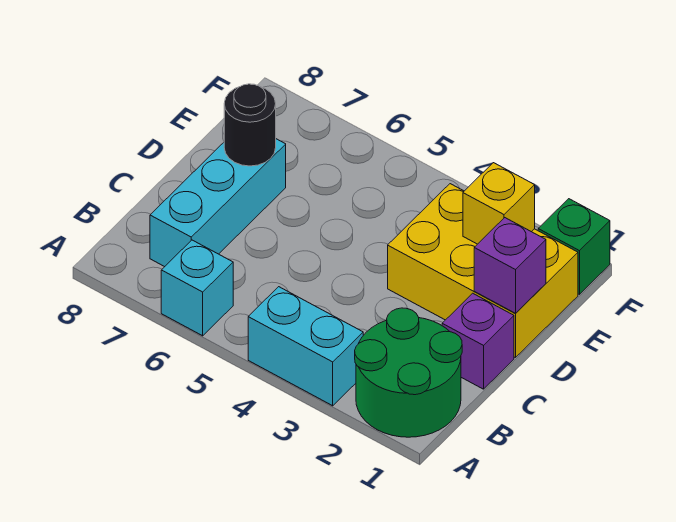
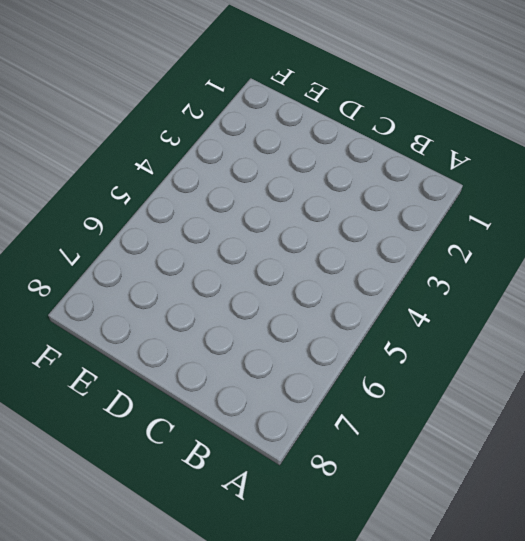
none -> green round brick A1:B2 level 1
none -> cyan brick A3:A4 level 1

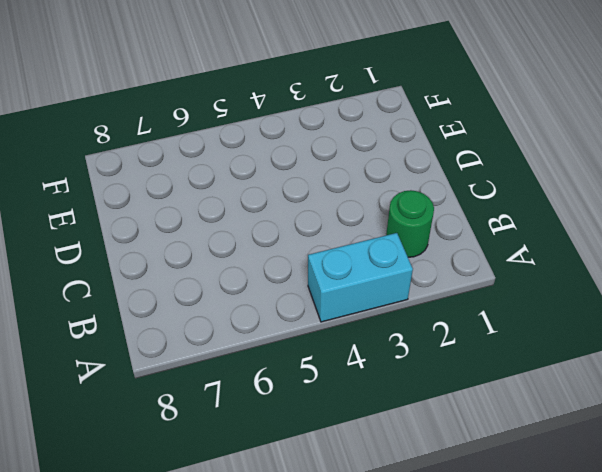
green round brick B2 level 1 -> green round brick A1:B2 level 1
none -> cyan brick A6 level 1
none -> cyan brick B7:D7 level 1

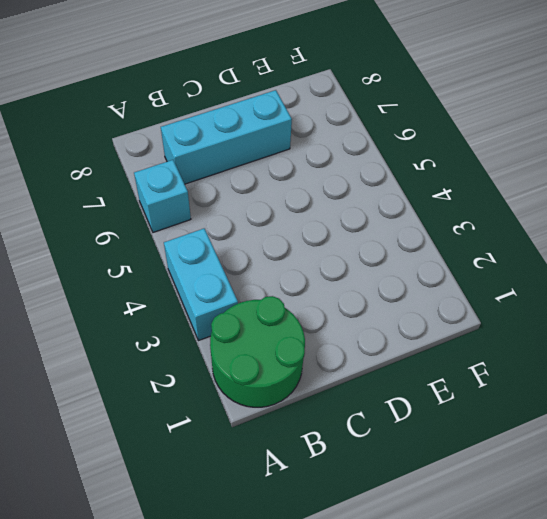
none -> purple brick C1 level 1
none -> yellow brick D1:E3 level 1

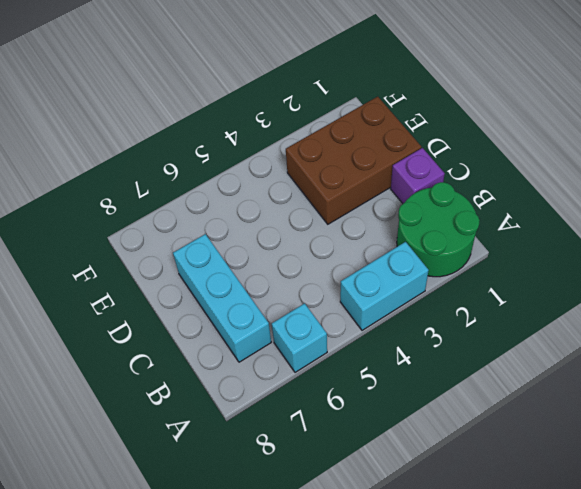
brown brick D1:E3 level 1 -> yellow brick D1:E3 level 1
none -> green brick F1 level 1
none -> purple brick D1 level 2

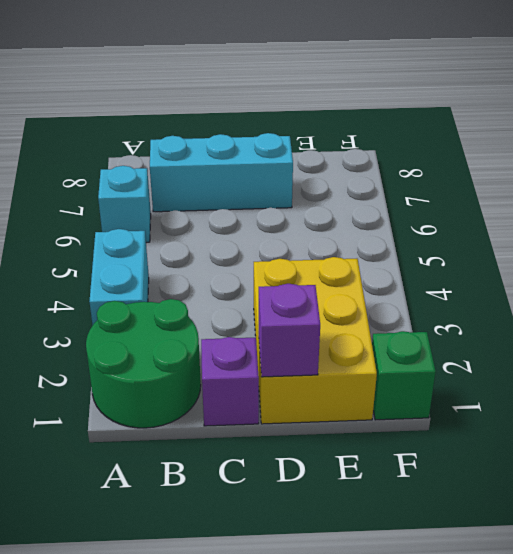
none -> black round brick D7 level 2
none -> yellow brick E2 level 2

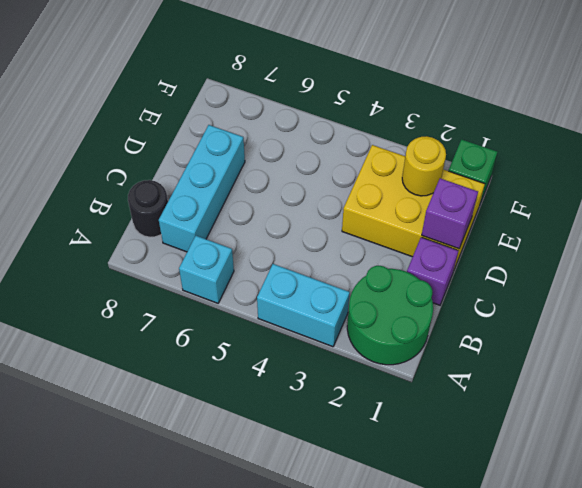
black round brick B8 level 1 -> black round brick D7 level 2
yellow round brick E2 level 2 -> yellow brick E2 level 2

